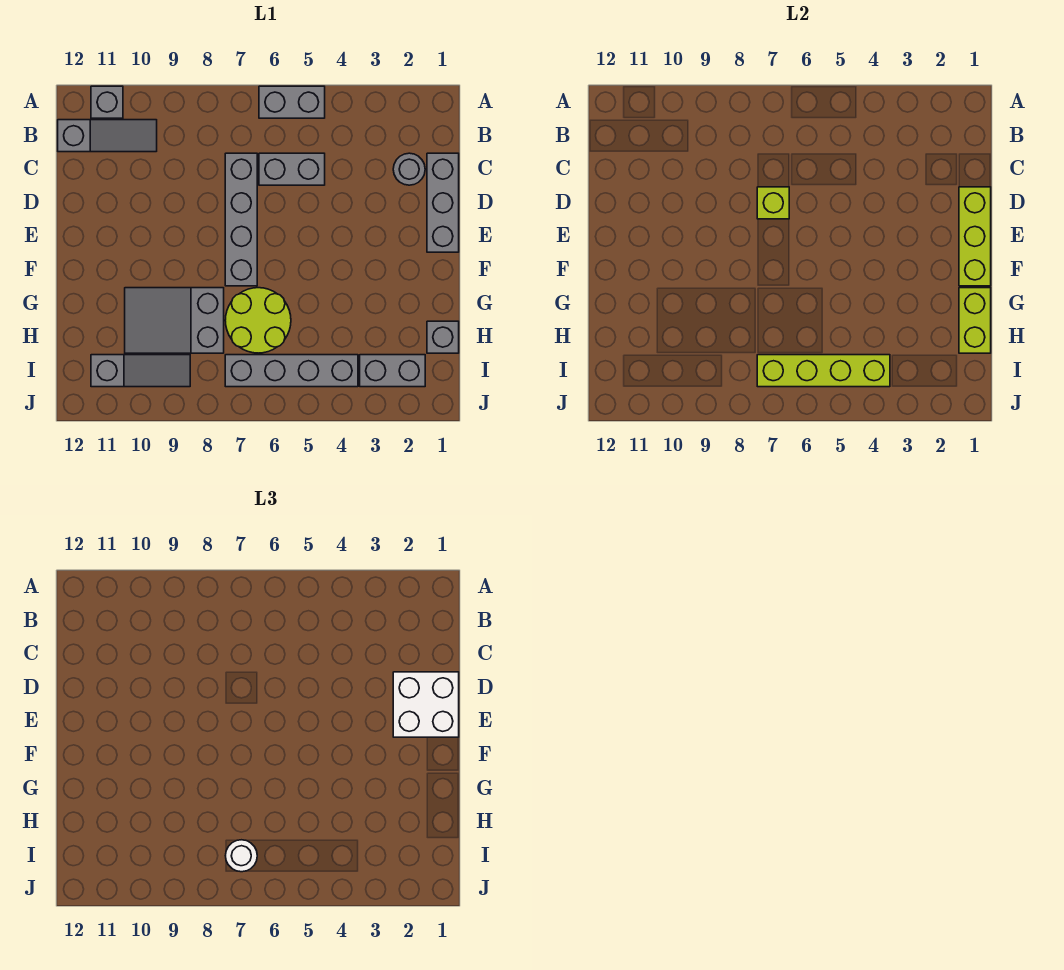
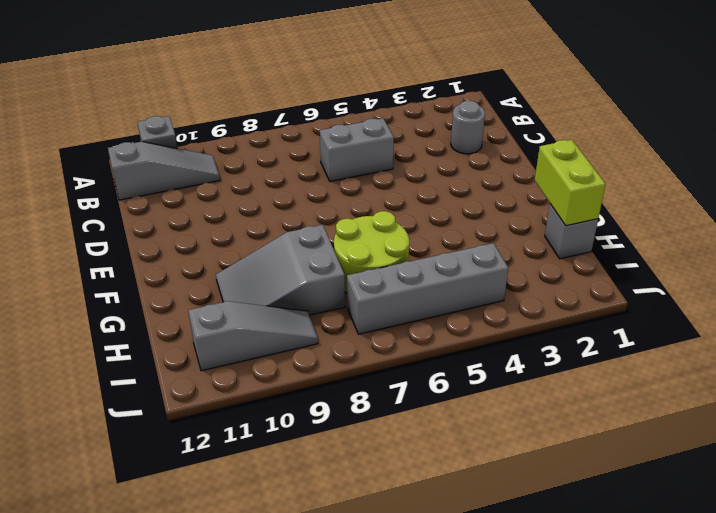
none -> grey brick A5:A6 level 1
none -> grey brick C1:E1 level 1
none -> grey brick C7:F7 level 1

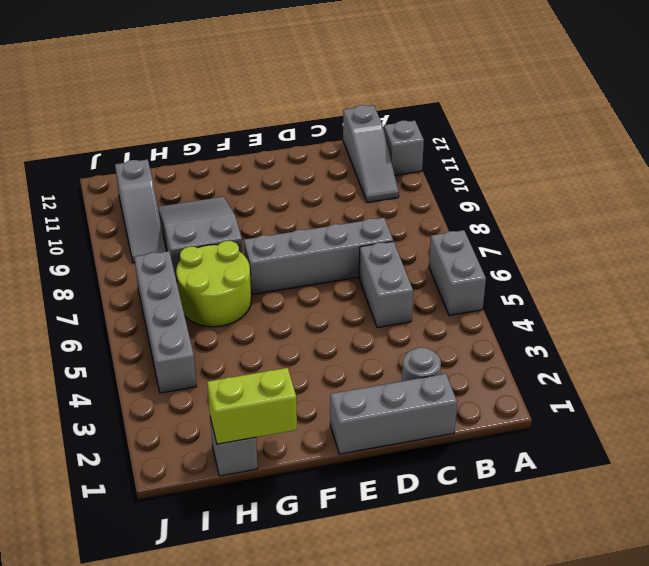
none -> grey brick I2:I3 level 1
none -> lime brick D1:F1 level 2
none -> lime brick D7 level 2

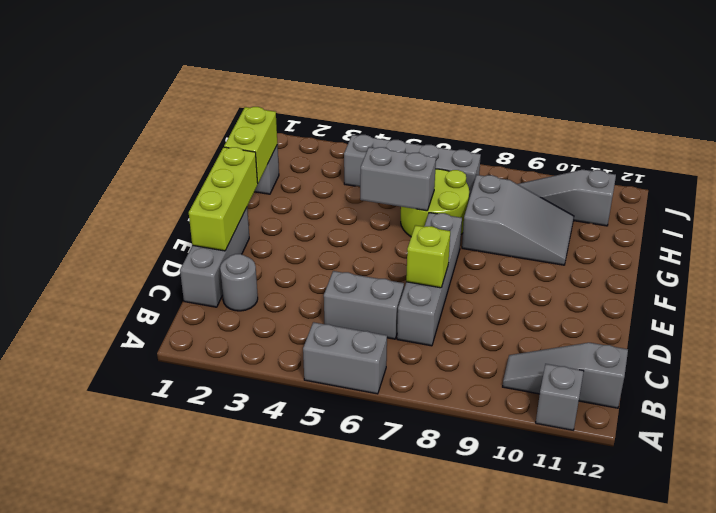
grey brick G5:G6 level 2 -> grey brick I2:I3 level 1
none -> lime brick I4:I7 level 2
none -> white brick D1:E2 level 3
none -> white round brick I7 level 3

